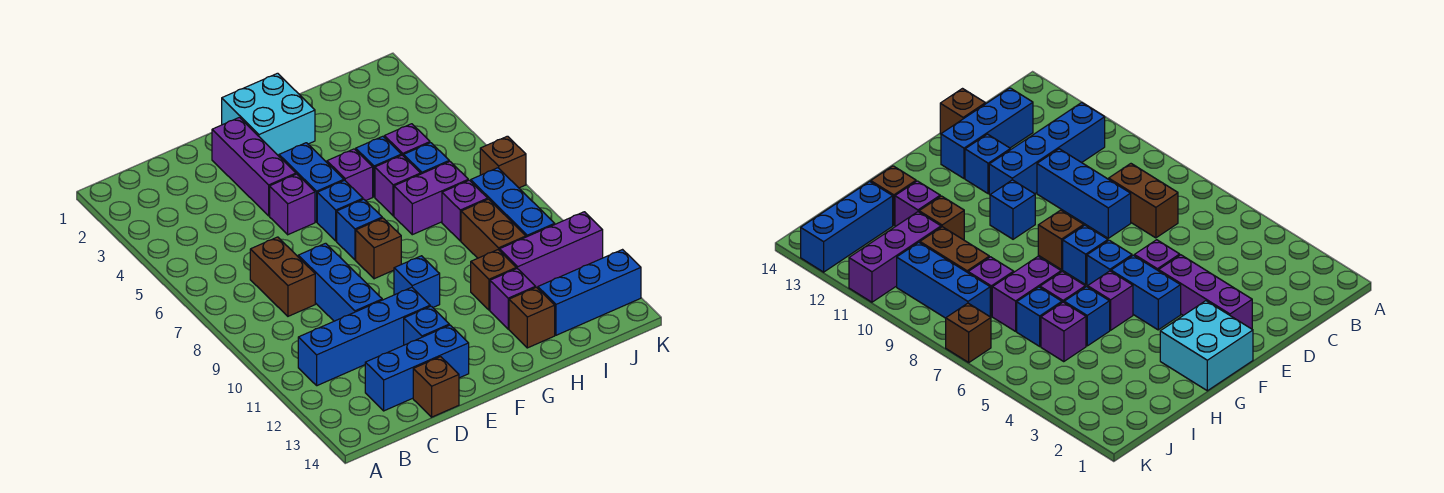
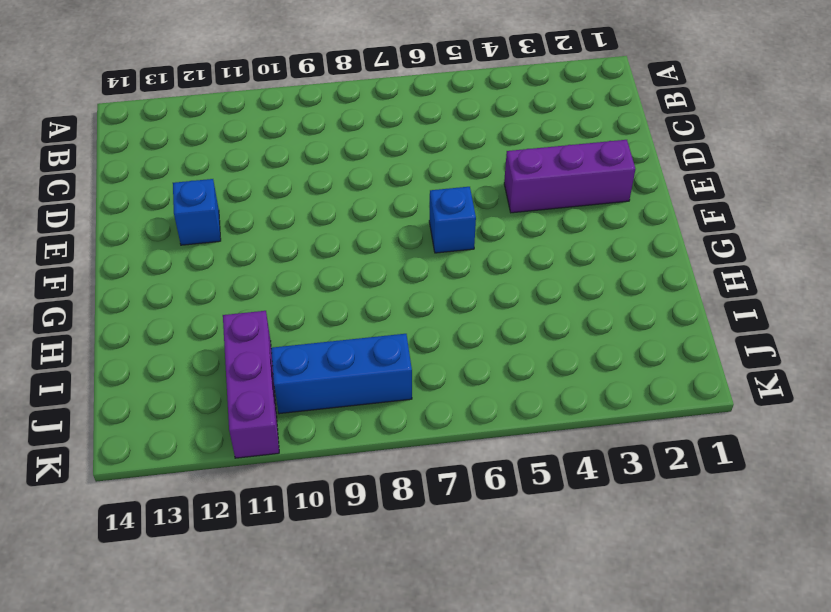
none -> blue brick B11:E11 level 1
none -> brown brick C7:C8 level 1
none -> blue brick C13:E13 level 1

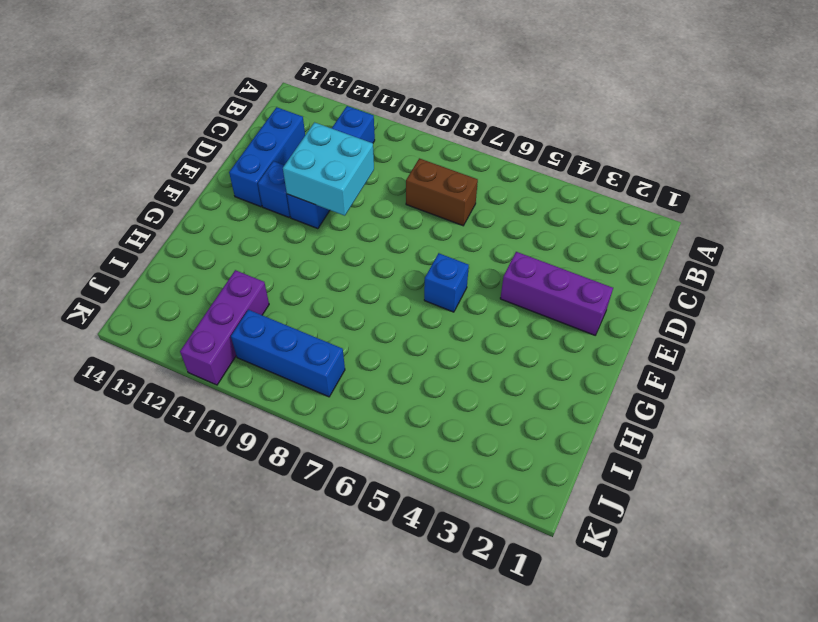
cyan brick D10:E11 level 2 -> cyan brick F1:G2 level 1
none -> blue brick D8:D10 level 1
none -> brown brick D14 level 1
none -> purple brick E5 level 1

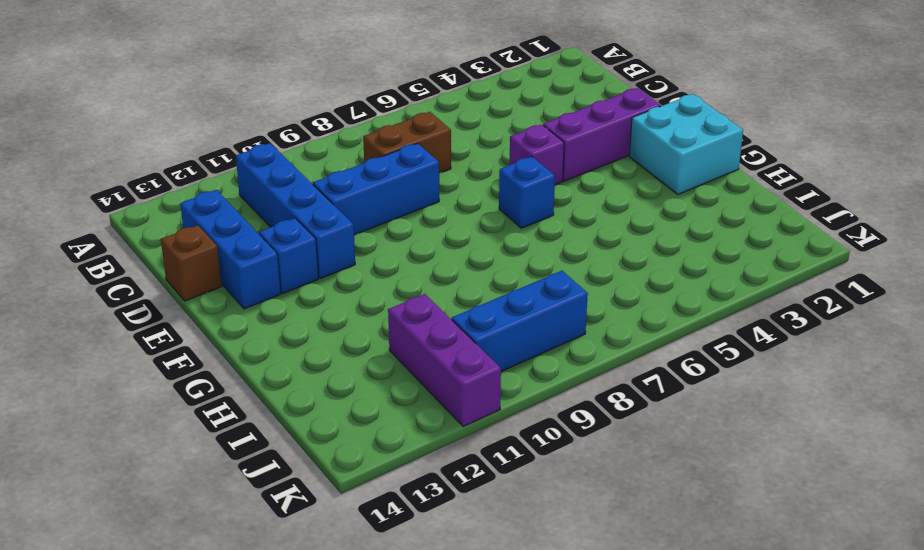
none -> blue brick F4:F5 level 1
none -> blue brick F7 level 1
none -> brown brick F8 level 1

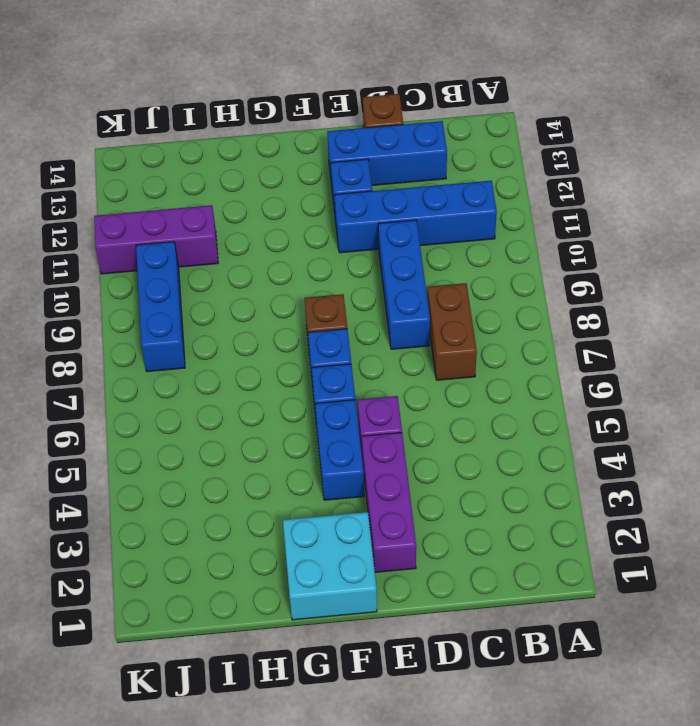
none -> blue brick F10 level 1
none -> purple brick G5 level 1
none -> blue brick H5 level 1

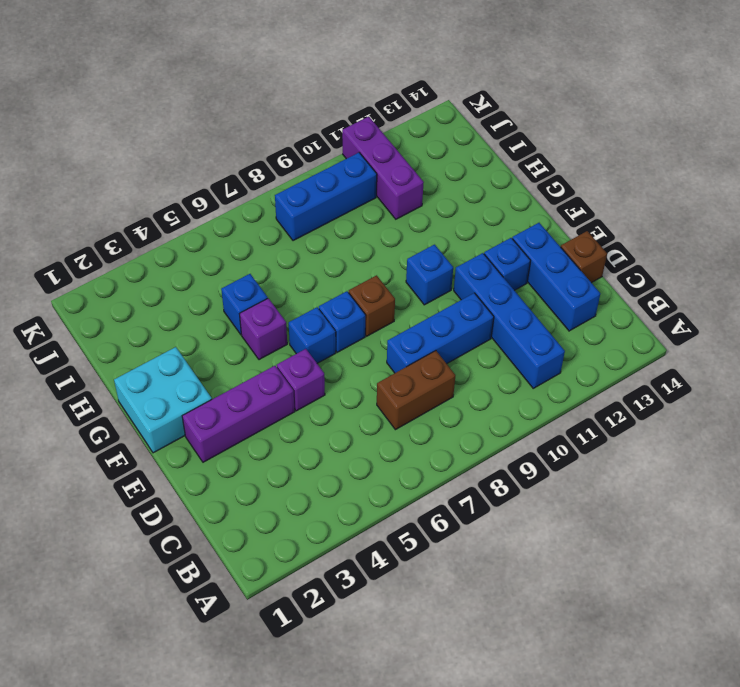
none -> blue brick F4:F5 level 1
none -> purple brick H6 level 1
none -> purple brick H7:I7 level 1

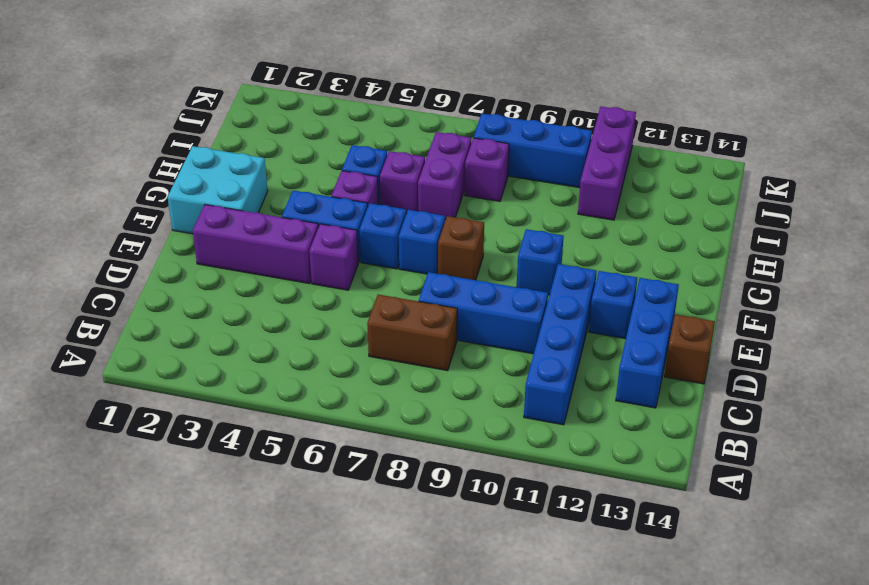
none -> brown brick H11 level 1
none -> purple brick H12 level 1
none -> brown brick H13 level 1

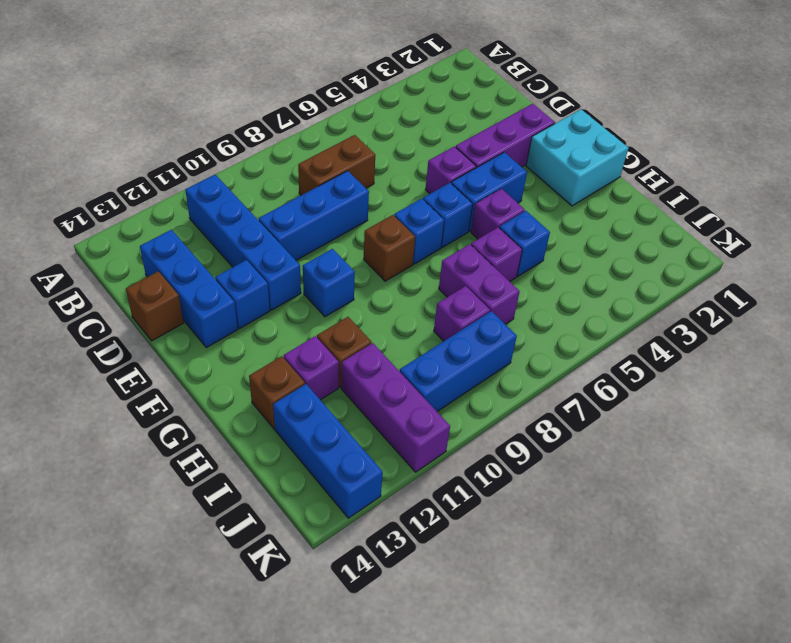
none -> purple brick I5 level 1
none -> blue brick I6 level 1
none -> brown brick I9:I10 level 1

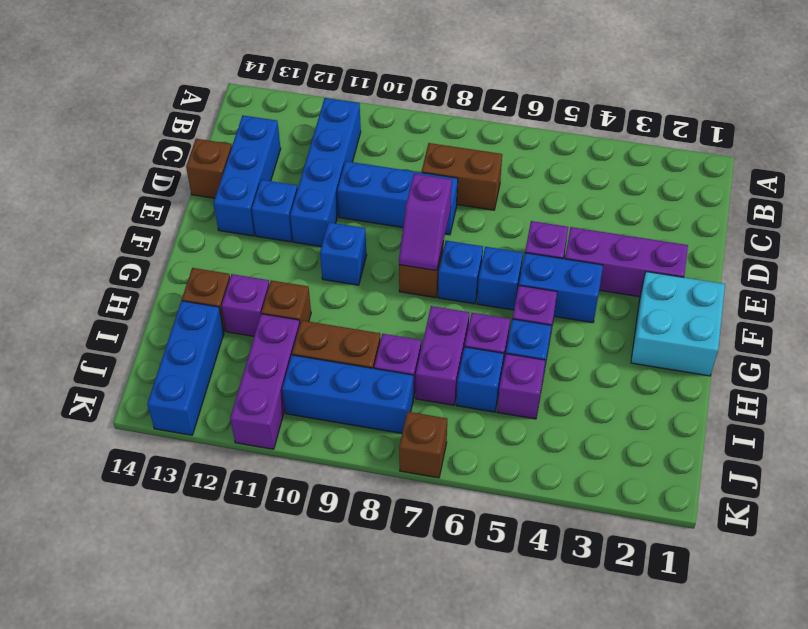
purple slope E8:F8 level 2 top E -> none

